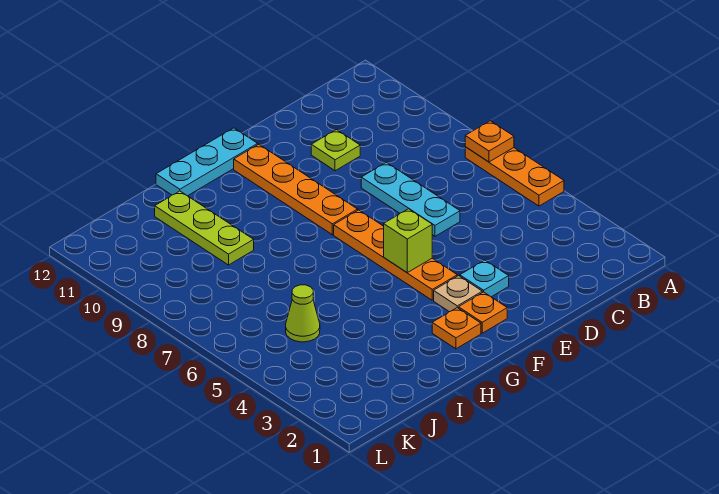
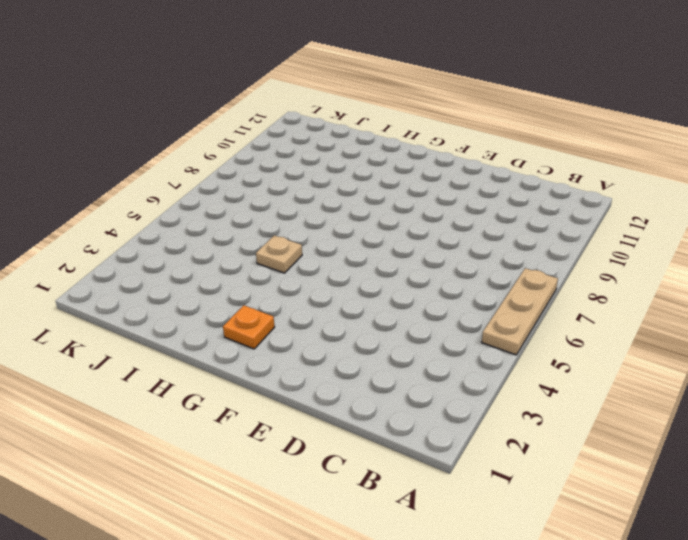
tan plate A5:A7 level 1 -> orange plate A5:A7 level 1
tan plate H5 level 1 -> tan plate F3 level 1
none -> cyan plate D6:D8 level 1
none -> lime plate D10 level 1
none -> cyan plate E3 level 1

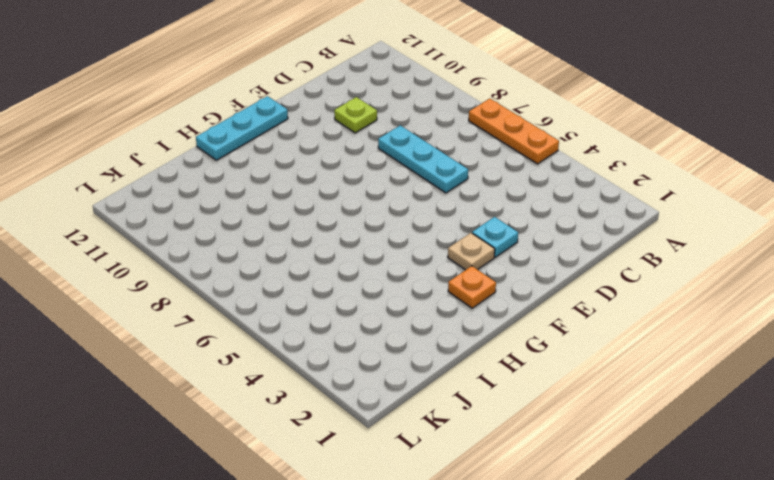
none -> orange plate F2 level 1
none -> orange plate F4:F7 level 1
none -> orange plate F8:F11 level 1

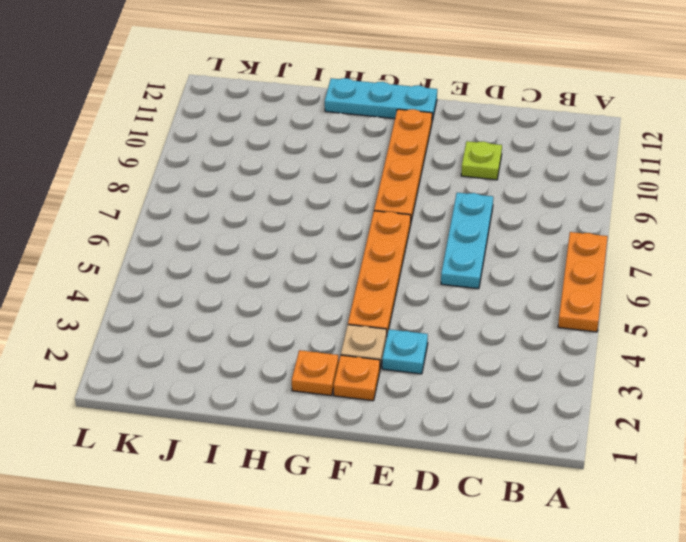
none -> lime plate I9:I11 level 1
none -> lime cone J5 level 1
none -> orange plate A7 level 2

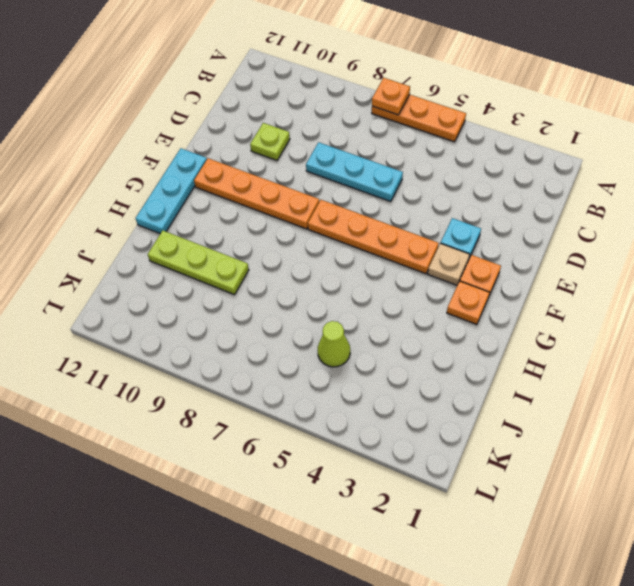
none -> lime brick F5 level 2

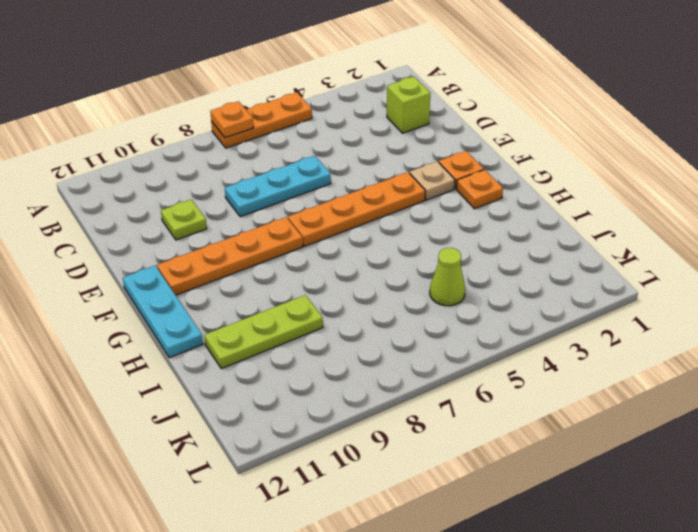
lime brick C2 level 1 -> lime brick F5 level 2
none -> cyan plate E3 level 1

